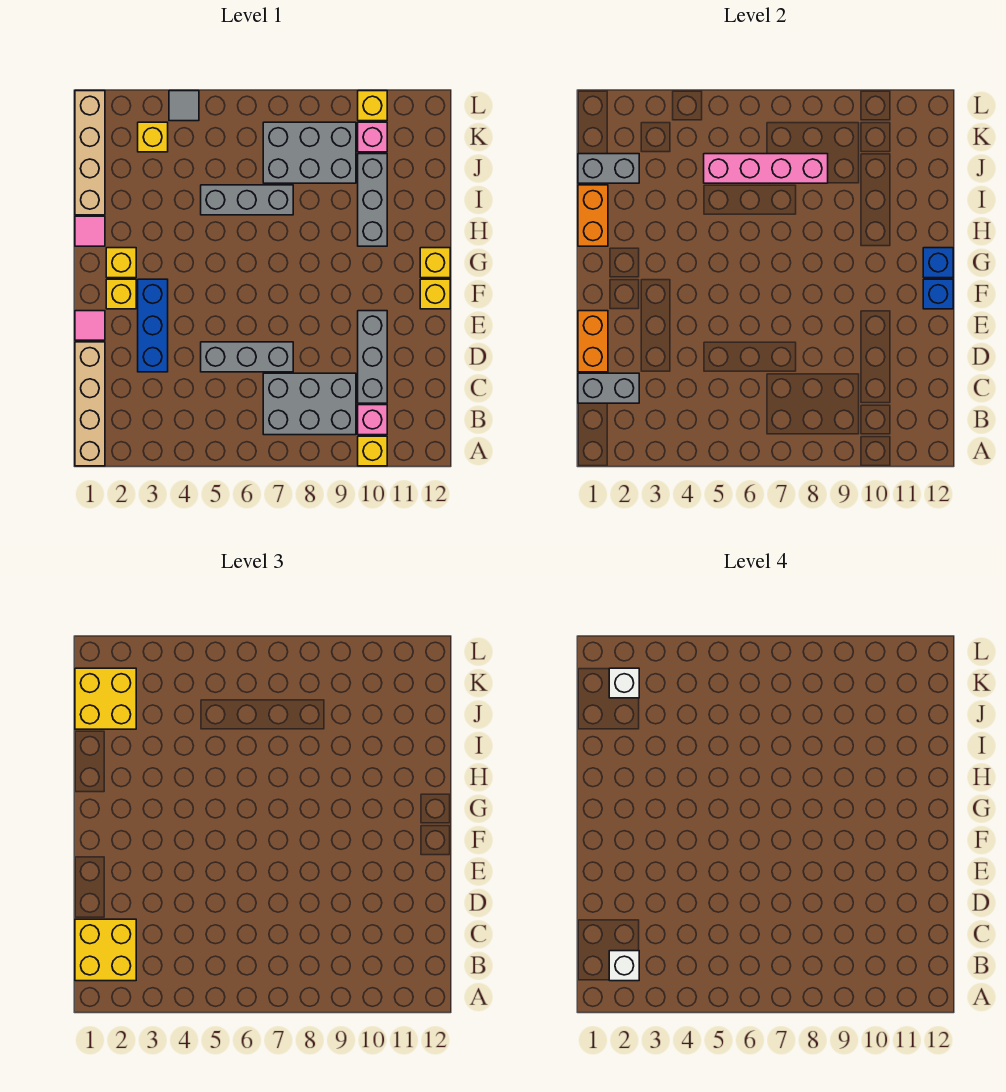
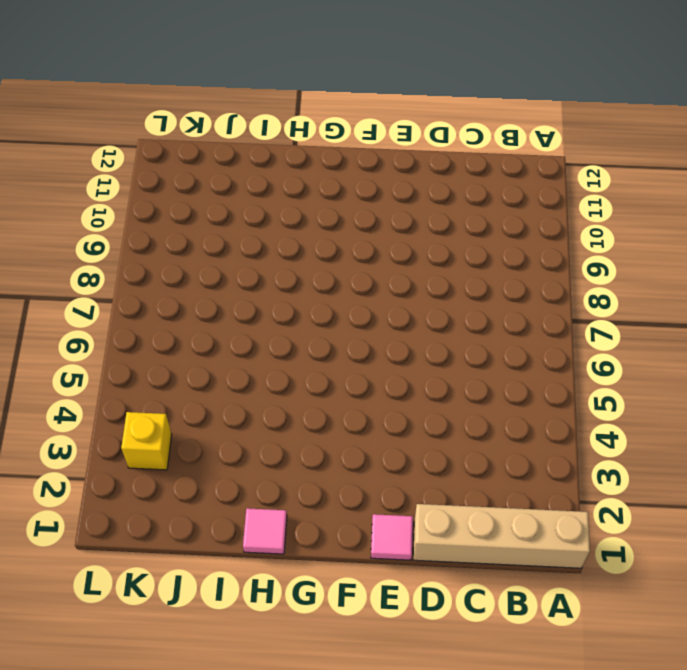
none -> yellow brick A10 level 1
none -> grey brick B7:C9 level 1
none -> pink brick B10 level 1
none -> grey brick C10:E10 level 1

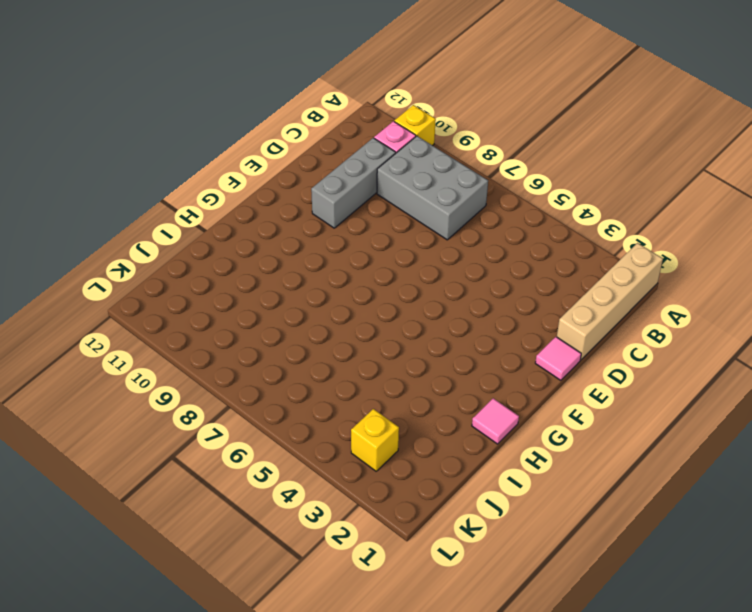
none -> blue brick D3:F3 level 1
none -> grey brick D5:D7 level 1
none -> yellow brick F2 level 1
none -> yellow brick F12 level 1

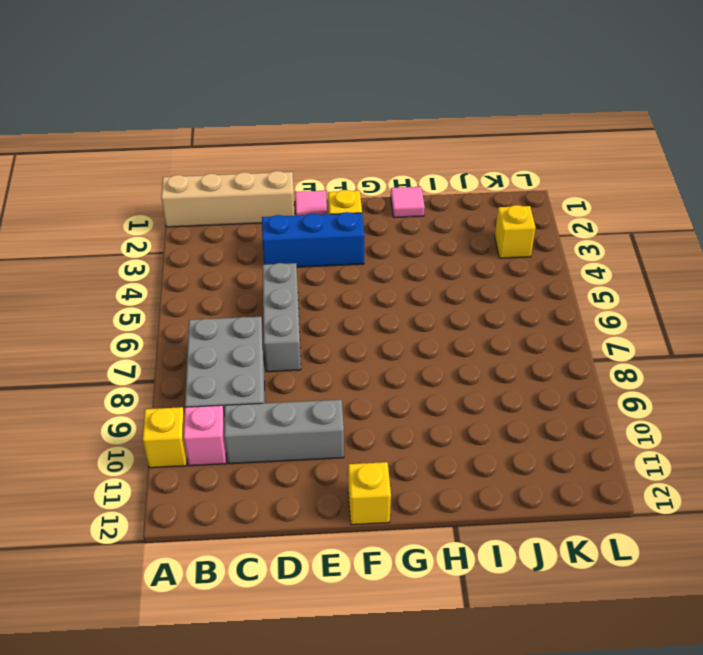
none -> yellow brick G2 level 1
none -> yellow brick G12 level 1
none -> grey brick H10:J10 level 1
none -> tan brick I1:L1 level 1

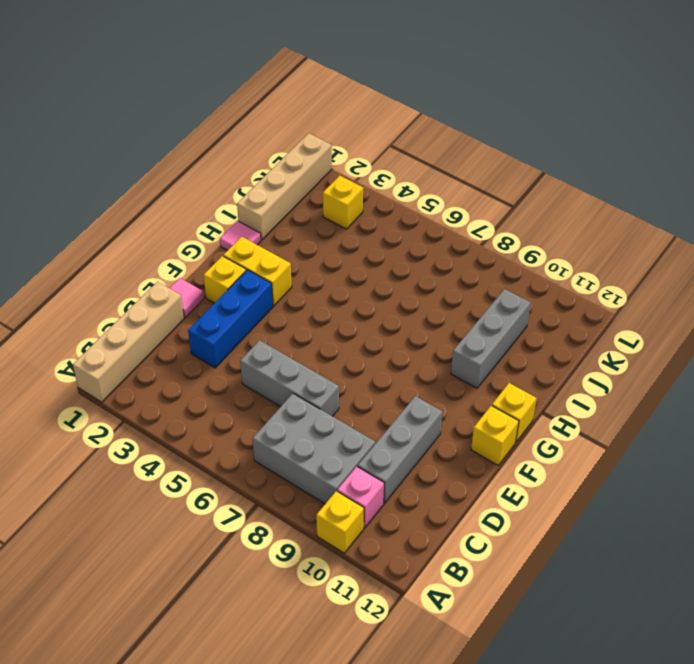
yellow brick G2:G3 level 1 -> yellow brick G2 level 1
none -> grey brick I5:I7 level 1
none -> grey brick J7:K9 level 1
none -> pink brick K10 level 1
none -> grey tile L4 level 1

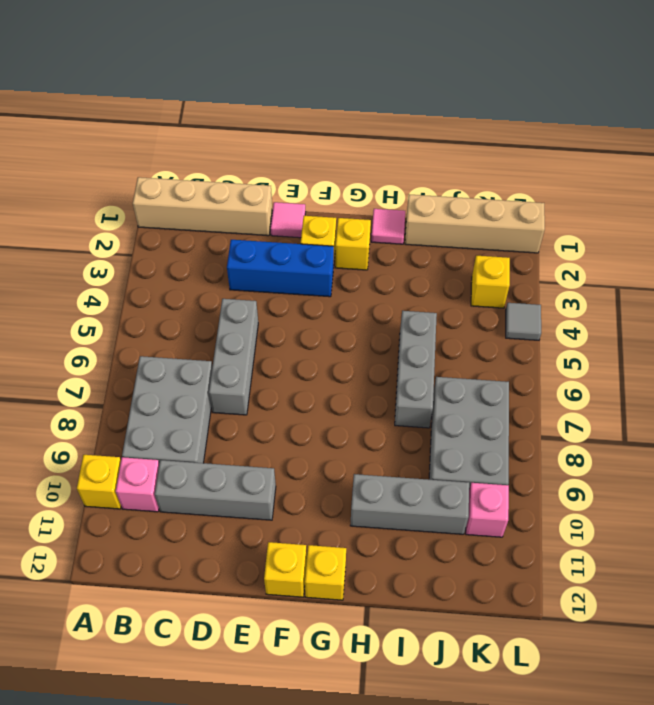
none -> yellow brick L10 level 1
none -> grey brick C1:C2 level 2
none -> orange brick D1:E1 level 2
none -> blue brick F12 level 2

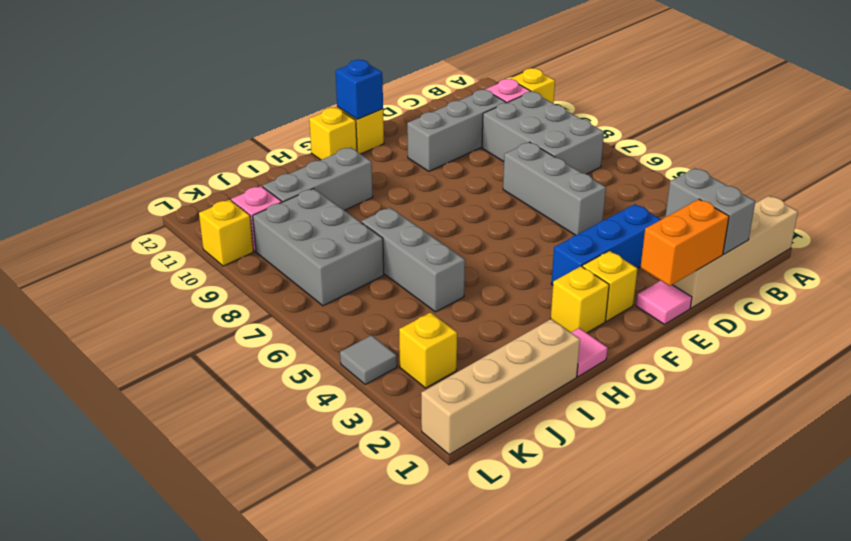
none -> blue brick G12 level 2
none -> orange brick H1:I1 level 2
none -> grey brick J1:J2 level 2
none -> pink brick J5:J8 level 2

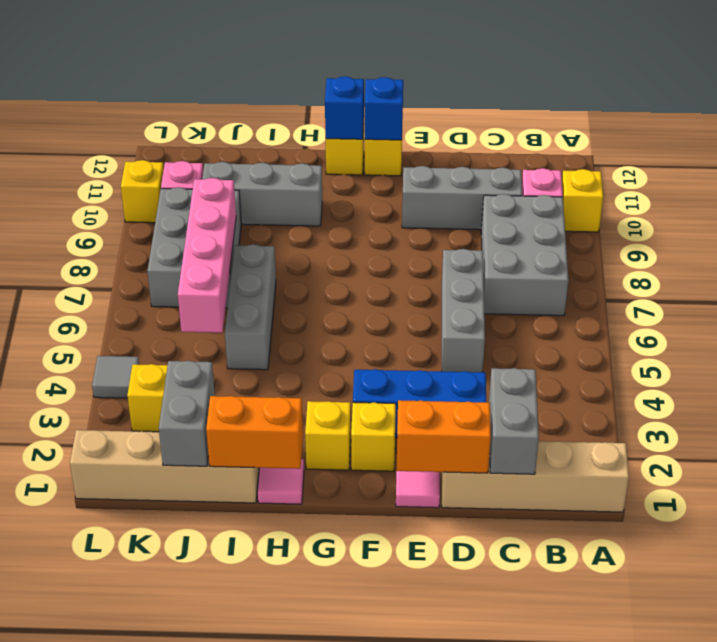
none -> yellow brick B1:C2 level 3
none -> yellow brick J1:K2 level 3
none -> white brick B2 level 4
none -> white brick K2 level 4

